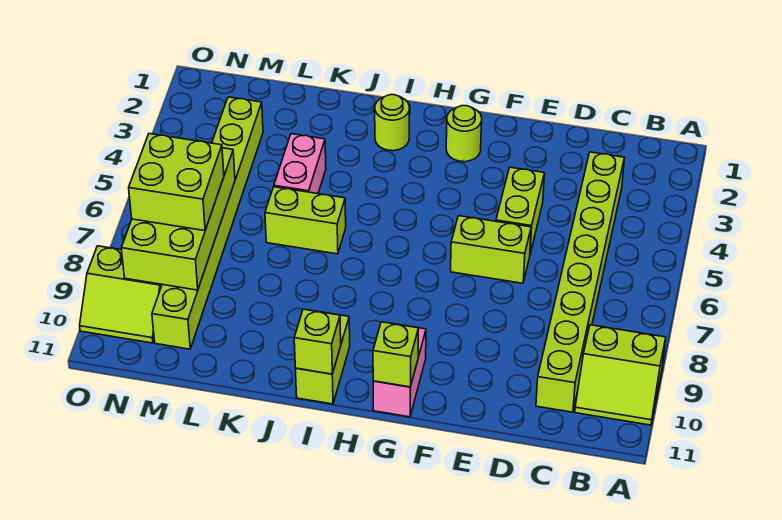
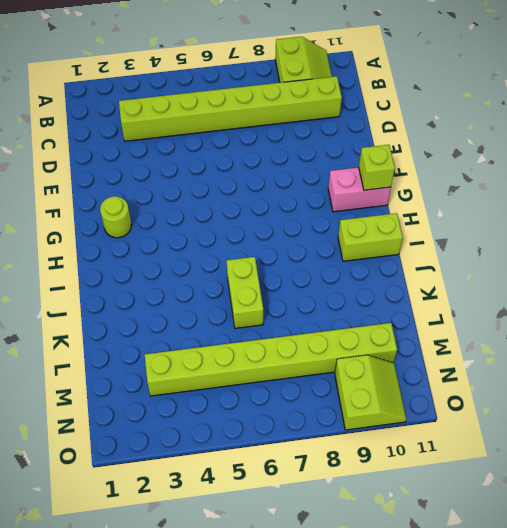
none -> lime brick E4:E5 level 1
none -> lime brick E6:F6 level 1
none -> lime round brick I2 level 1

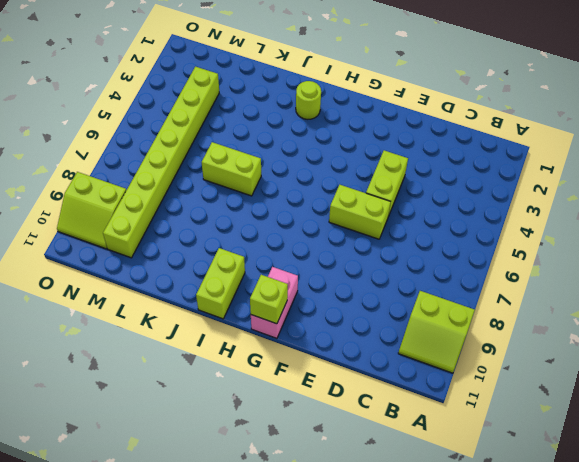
none -> lime brick C3:C10 level 1
none -> lime round brick G2 level 1
none -> pink brick K4:K5 level 1

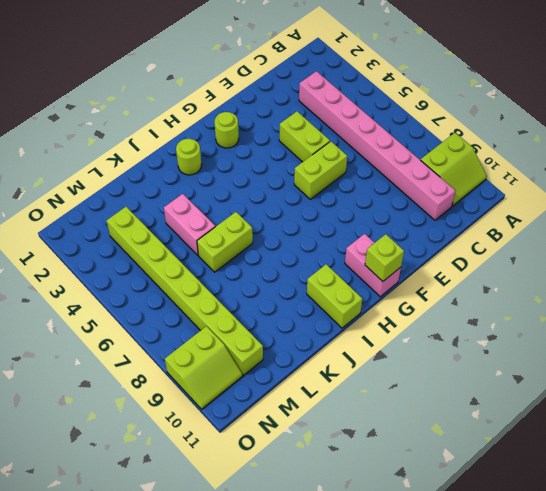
pink brick C3:C10 level 1 -> lime brick C3:C10 level 1
none -> lime brick I11 level 2
none -> lime brick M6:N9 level 2
none -> lime brick M7:N8 level 3

